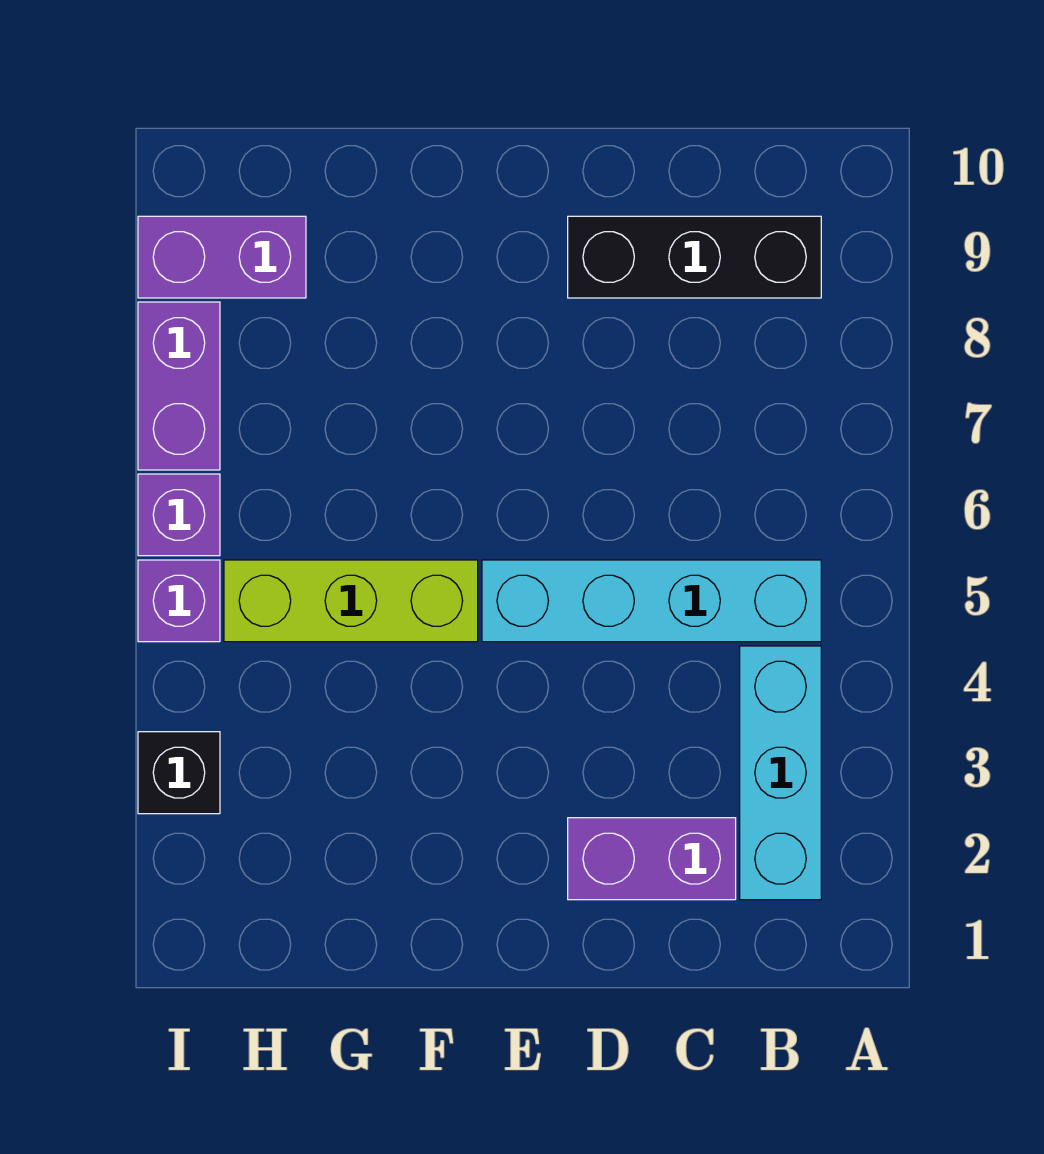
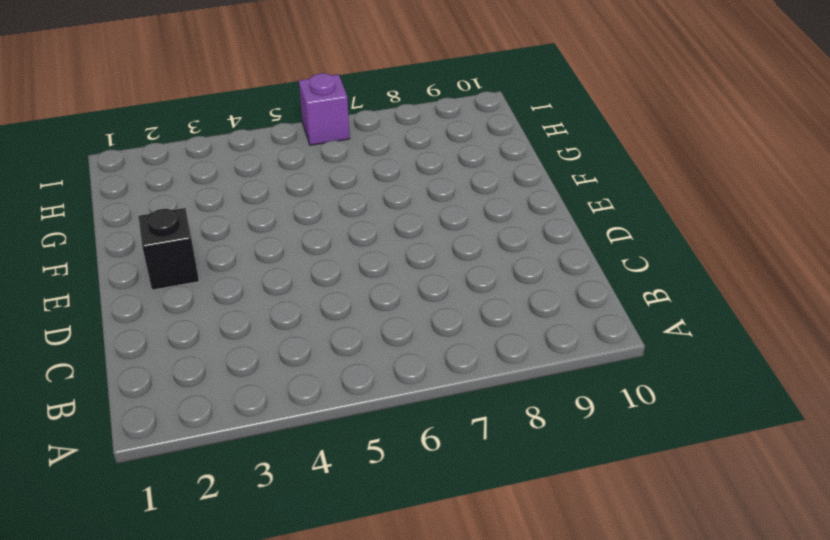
black brick E2 level 1 -> black brick I3 level 1
none -> cyan brick B2:B4 level 1
none -> cyan brick B5:E5 level 1

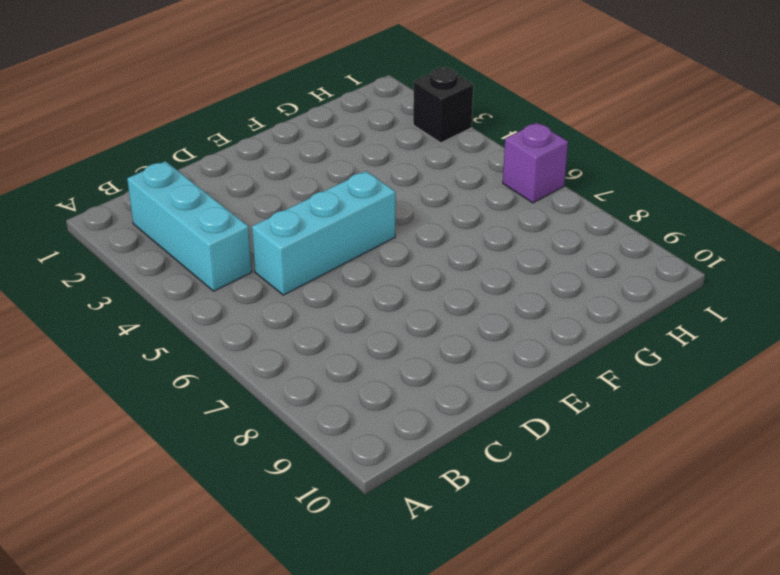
cyan brick C5:E5 level 1 -> cyan brick B5:E5 level 1
none -> black brick B9:D9 level 1
none -> purple brick C2:D2 level 1

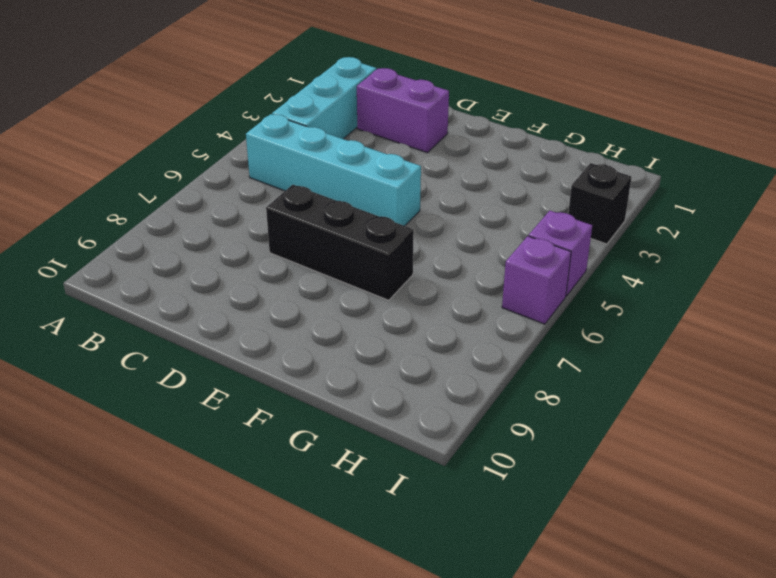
black brick D7:F7 level 1 -> black brick B9:D9 level 1
none -> lime brick F5:H5 level 1
none -> purple brick H9:I9 level 1

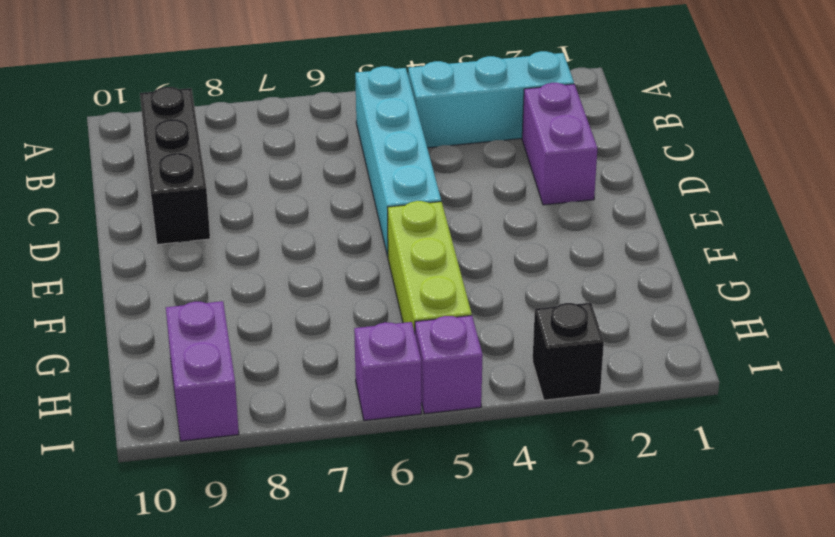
none -> purple brick I7:I8 level 1

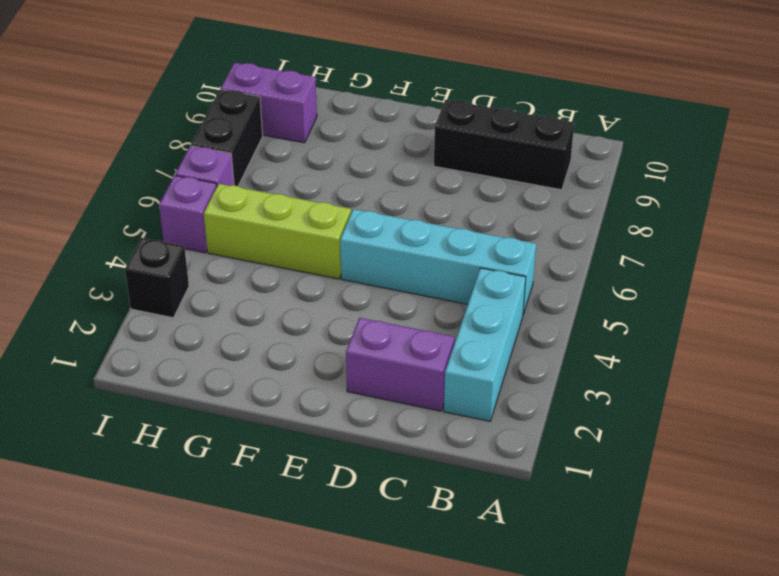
black brick I7:I8 level 1 -> purple brick I7:I8 level 1

